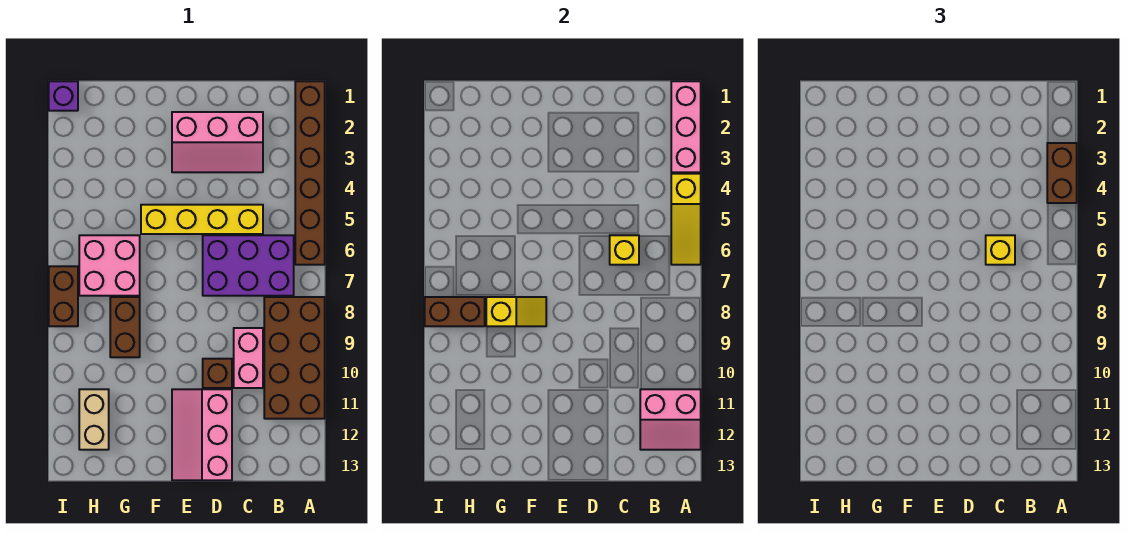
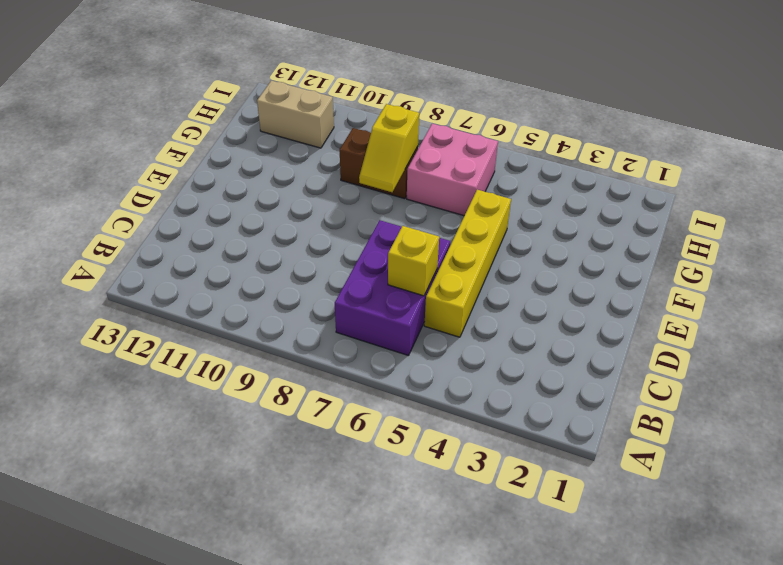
none -> brown brick A1:A6 level 1
none -> brown brick A8:B11 level 1
none -> pink slope C2:E3 level 1 top 2

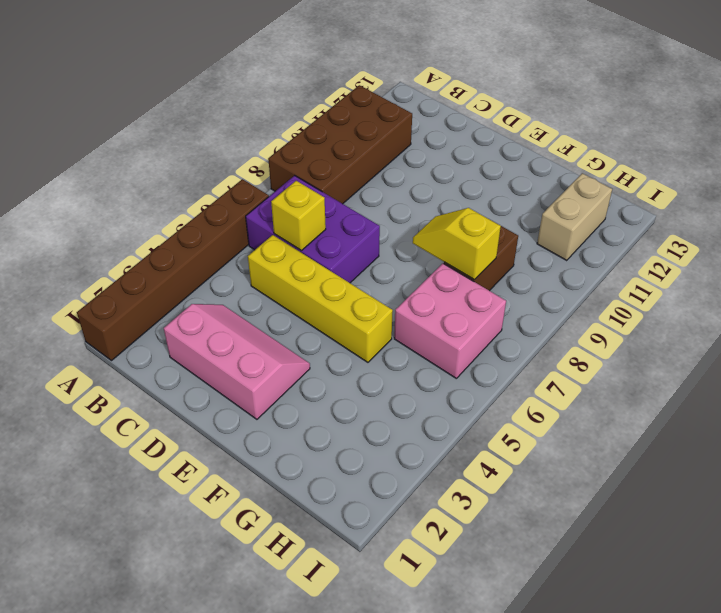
none -> pink brick C9:C10 level 1
none -> brown brick D10 level 1
none -> pink slope D11:E13 level 1 top D

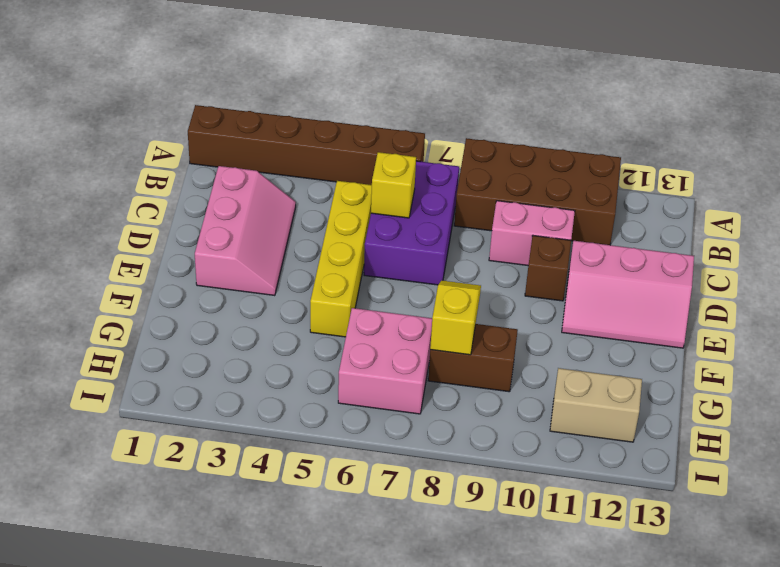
none -> purple brick I1 level 1
none -> brown brick I7:I8 level 1
none -> pink brick A1:A3 level 2

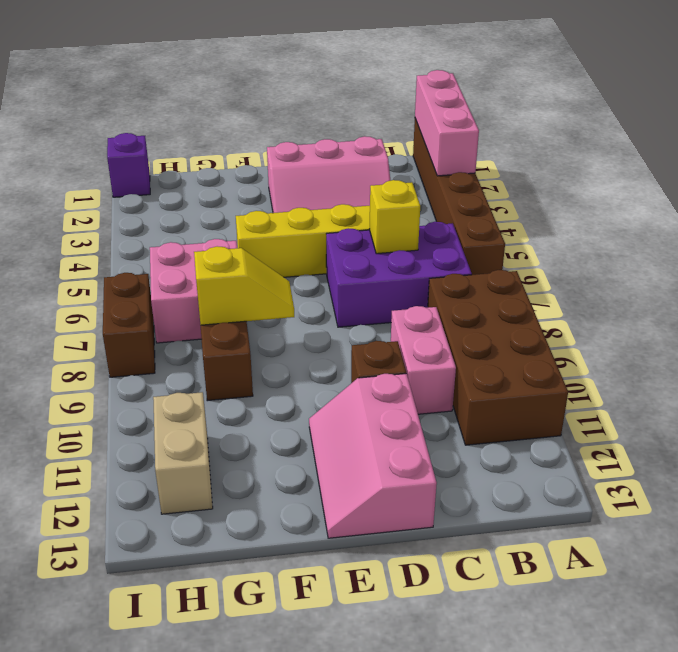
none -> yellow slope A4:A6 level 2 top 4
none -> pink slope A11:B12 level 2 top 11
none -> brown brick H8:I8 level 2

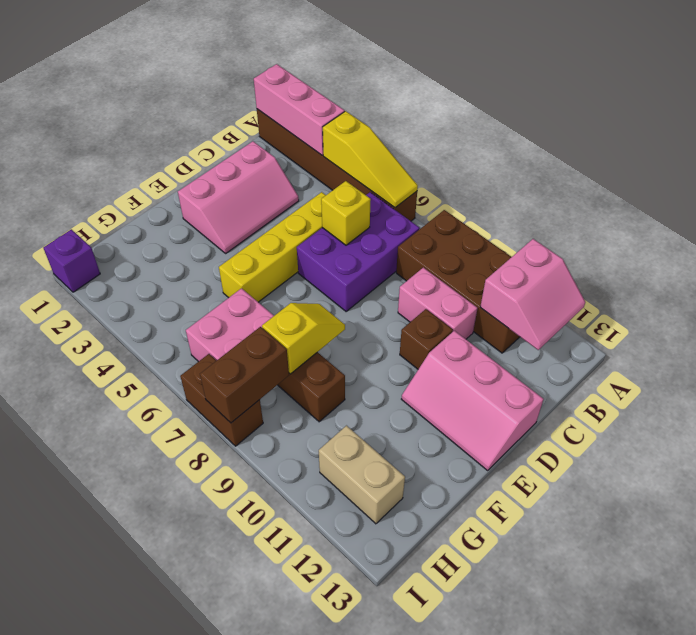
none -> brown brick A3:A4 level 3
none -> yellow brick C6 level 3

